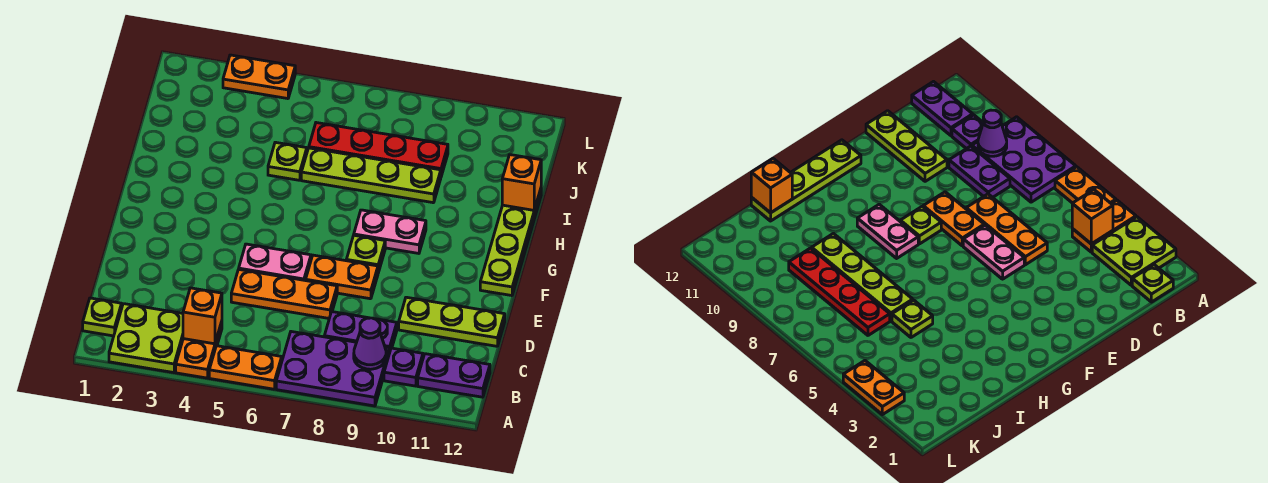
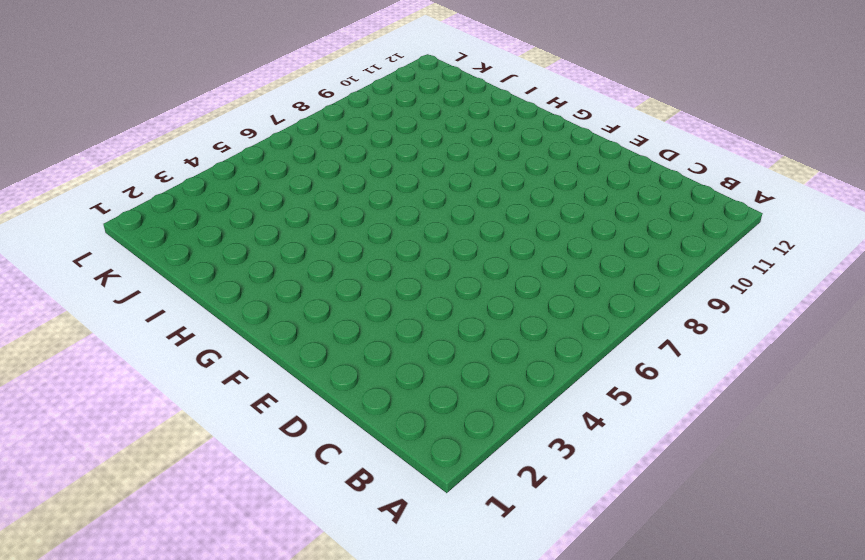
none -> lime plate A2:B3 level 1
none -> orange plate A4:B4 level 1
none -> orange plate A5:A6 level 1

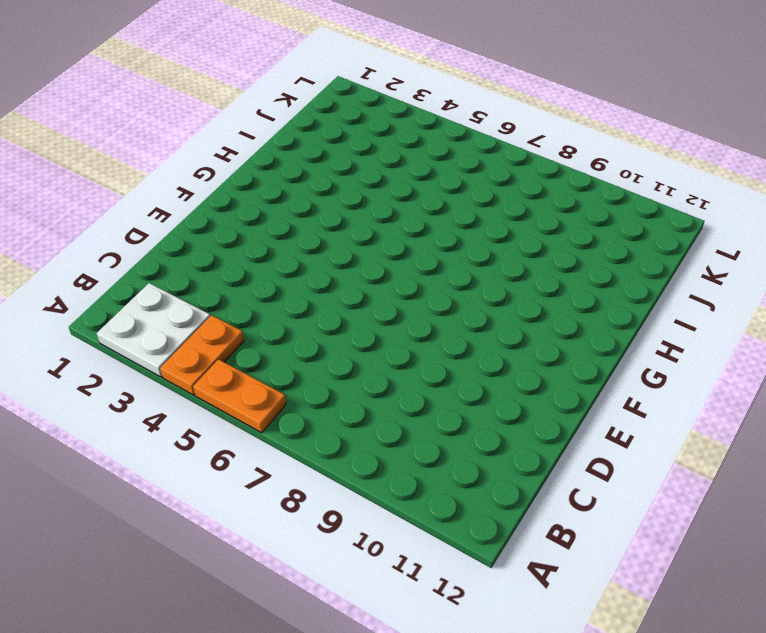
white plate A2:B3 level 1 -> lime plate A2:B3 level 1
none -> purple plate A7:B9 level 1
none -> lime plate B1 level 1
none -> purple plate B10 level 1

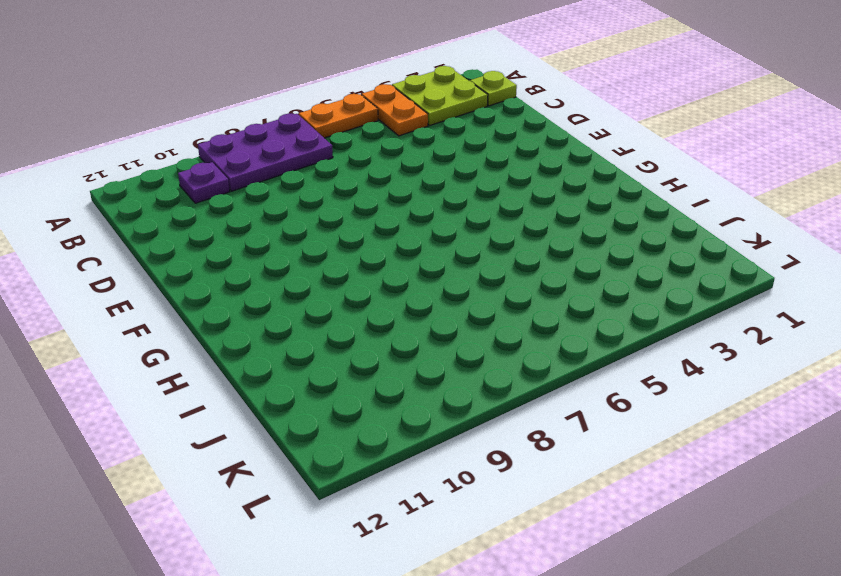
none -> purple plate B11:B12 level 1
none -> purple plate C8:C9 level 1
none -> orange plate D5:D7 level 1

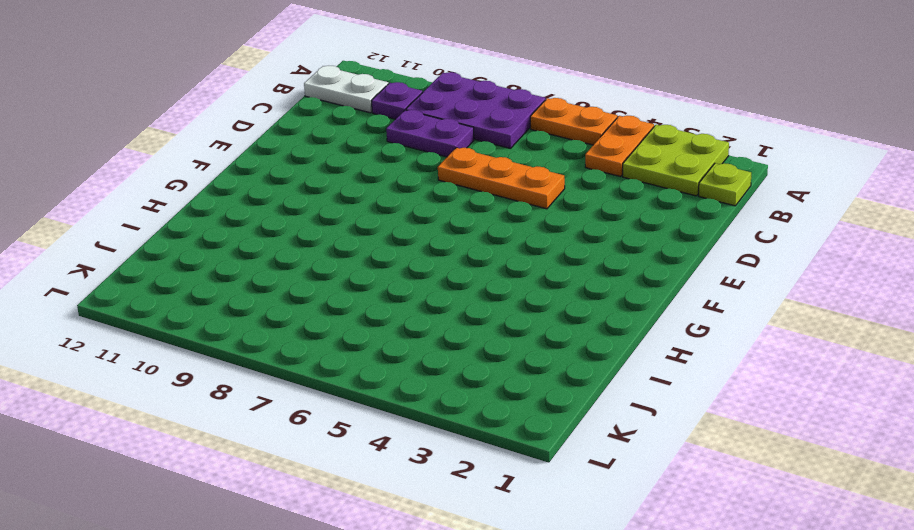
white plate B11:B12 level 1 -> purple plate B11:B12 level 1
none -> lime plate D10:D12 level 1
none -> pink plate E5:E6 level 1
none -> orange plate E7:E8 level 1

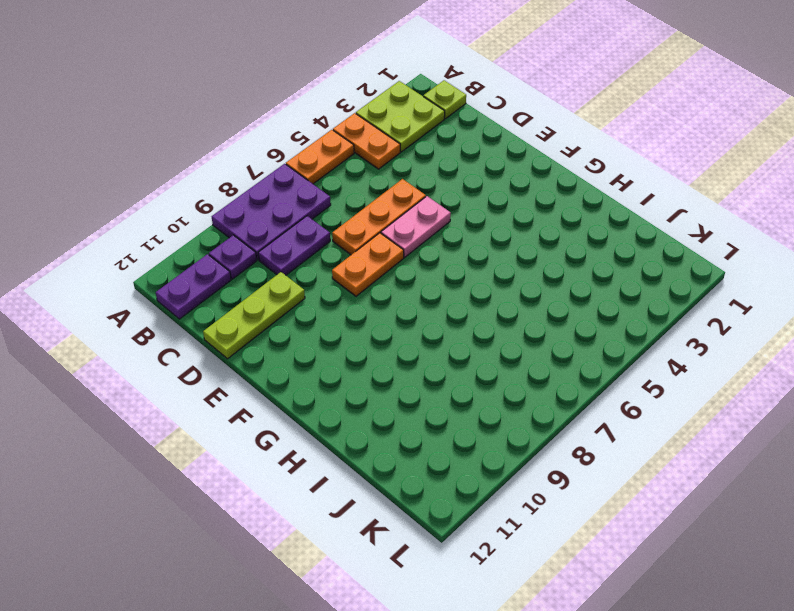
none -> lime plate F8 level 1
none -> lime plate F12:I12 level 1
none -> pink plate G8:G9 level 1

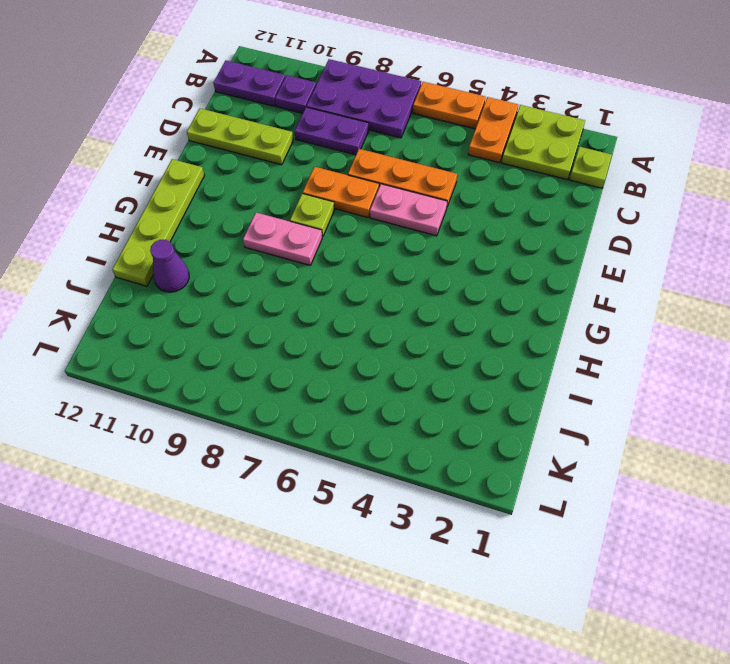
purple cone I11 level 1 -> purple cone B9 level 2
none -> lime plate I5 level 1
none -> lime plate I6:I9 level 1
none -> red plate J6:J9 level 1

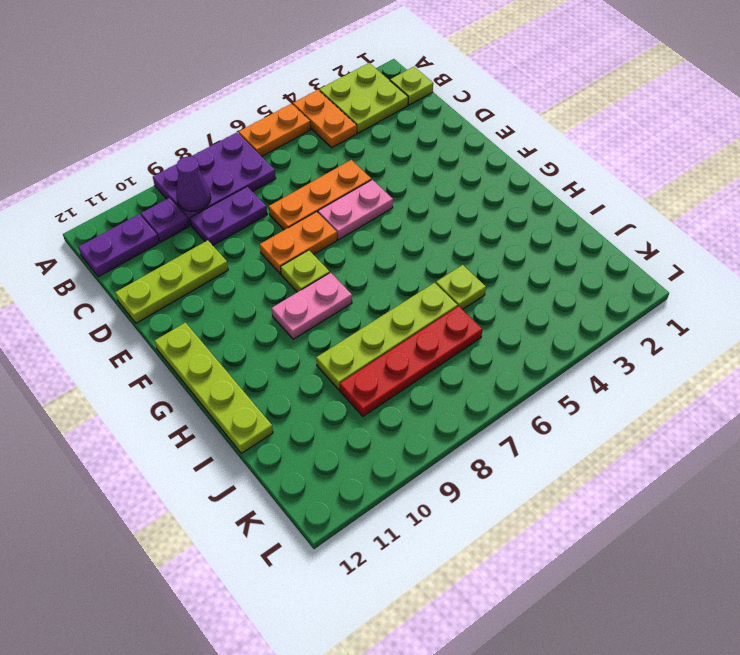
none -> orange plate L3:L4 level 1
none -> orange brick B4 level 2
none -> orange brick I12 level 2

